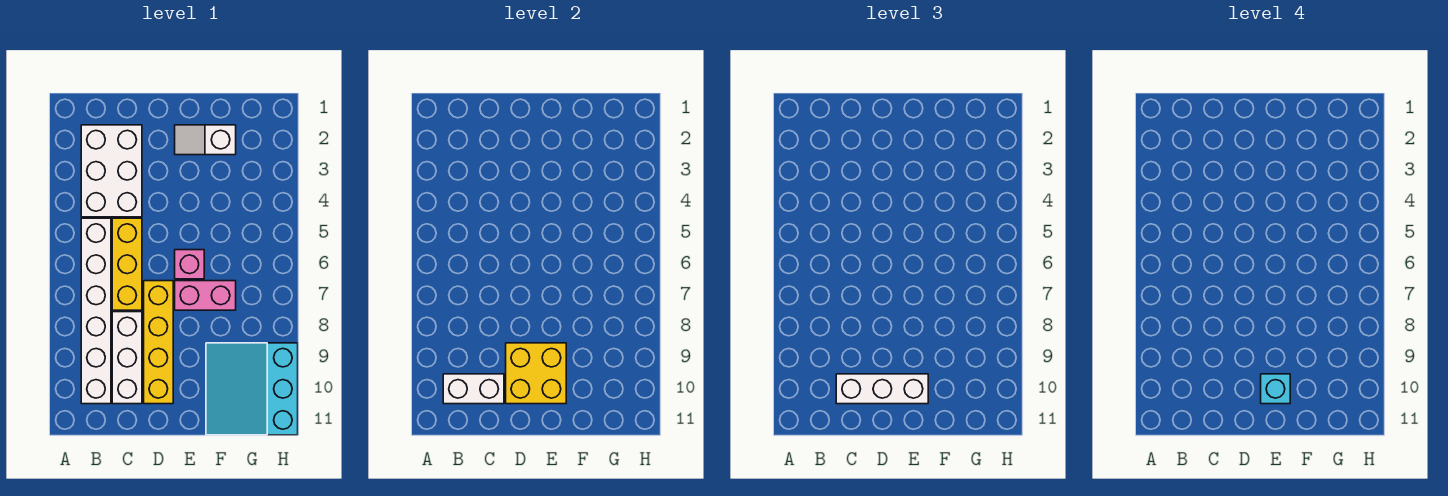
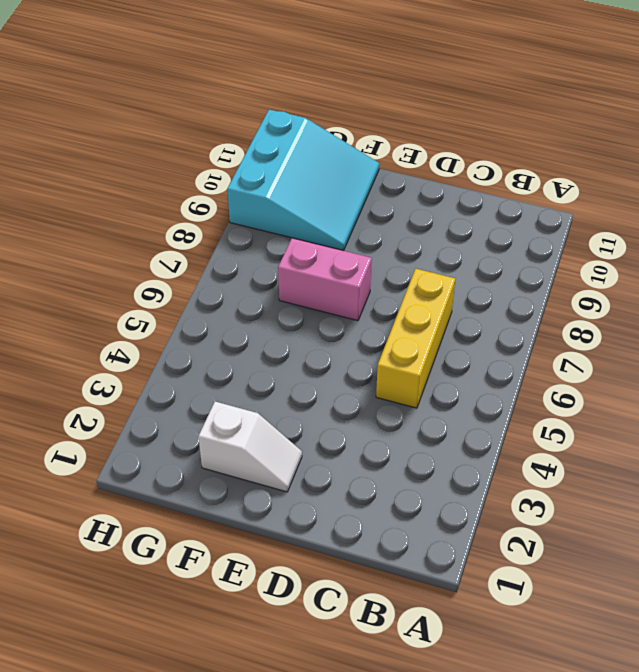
none -> white brick B2:C4 level 1
none -> white brick B5:B10 level 1
none -> white brick C8:C10 level 1

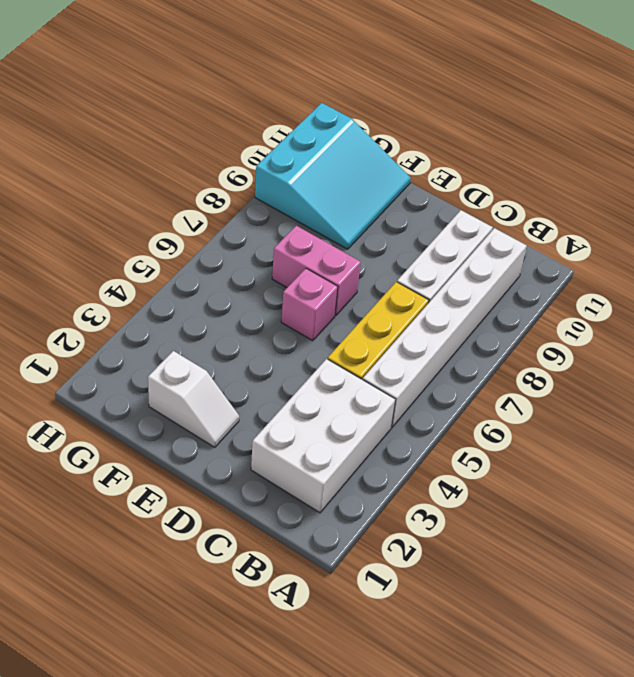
none -> yellow brick D7:D10 level 1
none -> white brick B10:C10 level 2
none -> yellow brick D9:E10 level 2

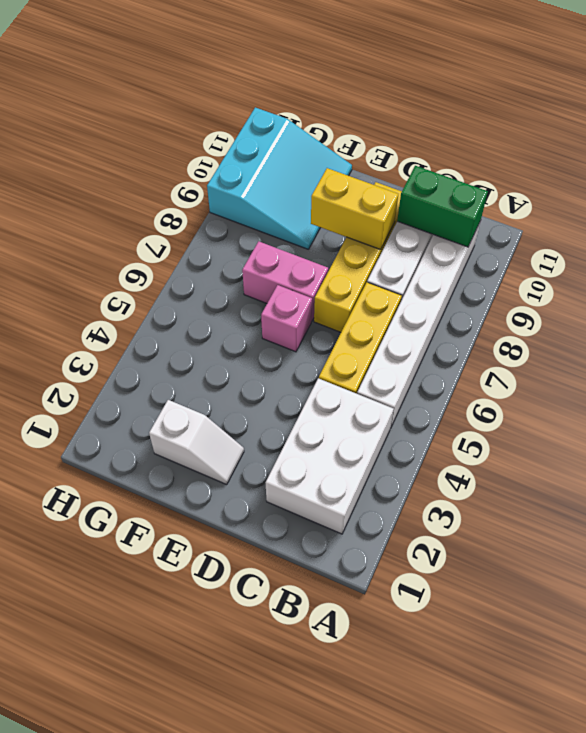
green brick B10:C10 level 2 -> white brick B10:C10 level 2
yellow brick D9:E9 level 2 -> yellow brick D9:E10 level 2
none -> white brick C10:E10 level 3
none -> cyan brick E10 level 4

